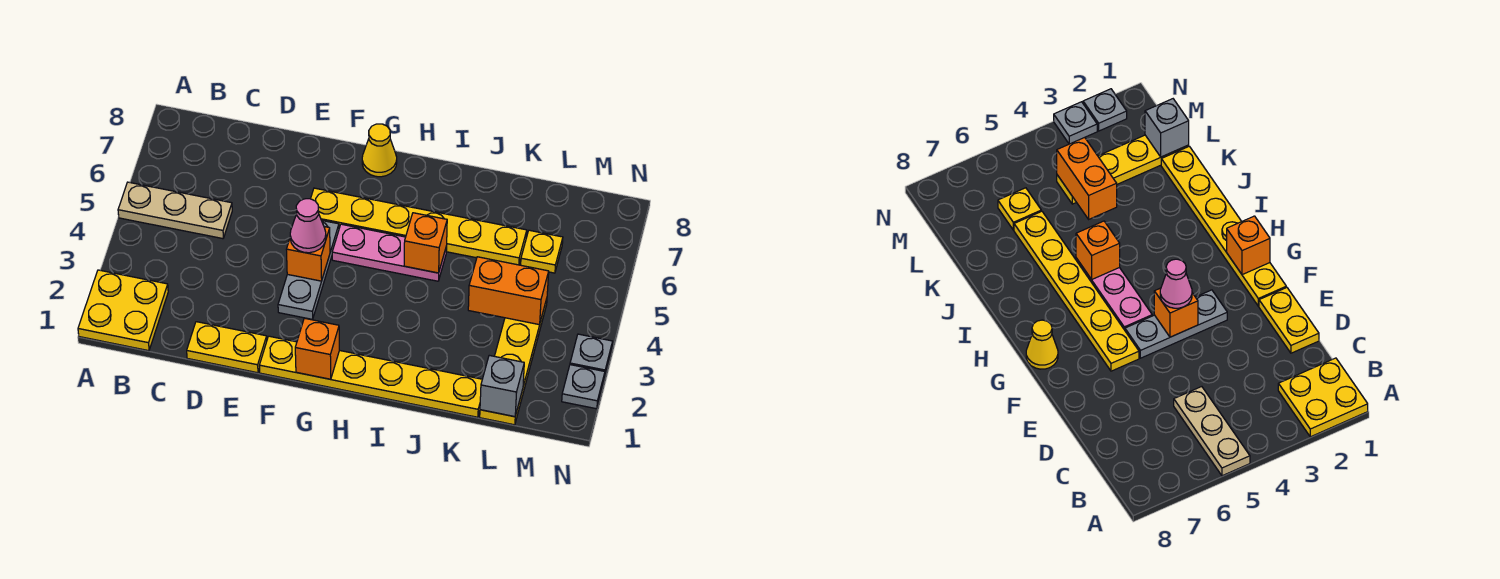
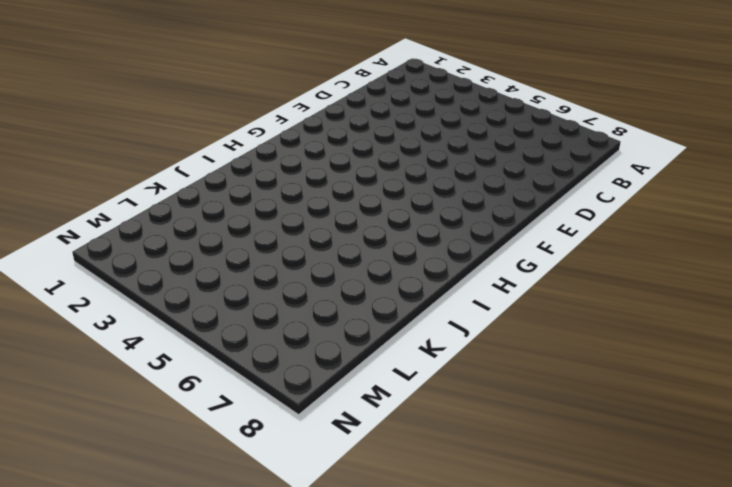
none -> yellow plate A1:B2 level 1
none -> tan plate A5:C5 level 1
none -> yellow plate D1:E1 level 1

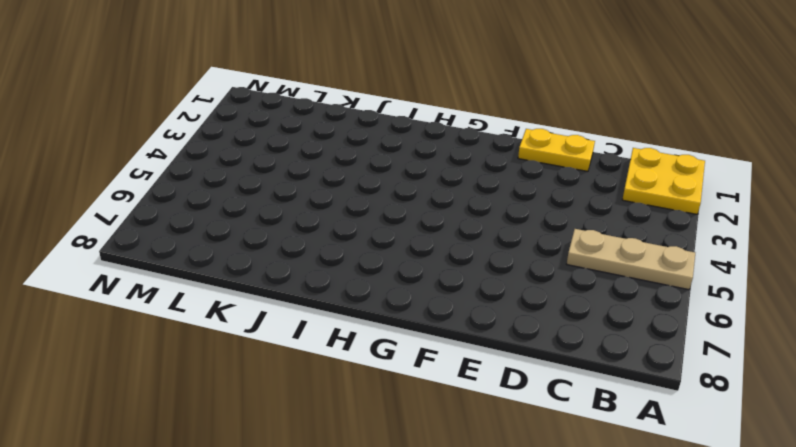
none -> yellow plate F1:K1 level 1
none -> grey plate F3:F5 level 1
none -> yellow plate F6:K6 level 1

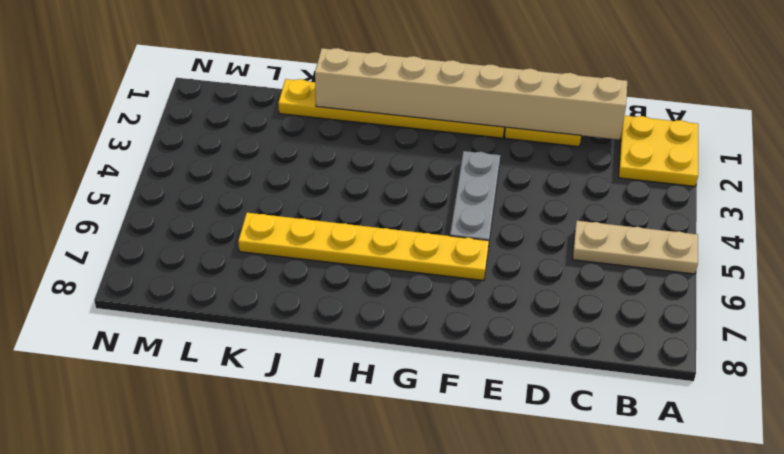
tan brick C1:J1 level 2 -> orange brick G1 level 2
none -> pink plate G5:I5 level 1
none -> yellow cone G8 level 1
none -> yellow plate L1:L4 level 1

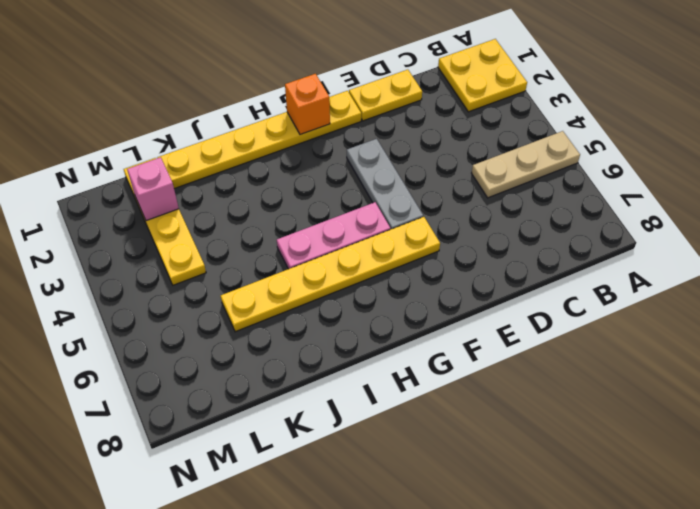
pink brick L2 level 2 -> none
none -> yellow cone G8 level 1
none -> yellow plate L6 level 1
none -> grey plate N2 level 1

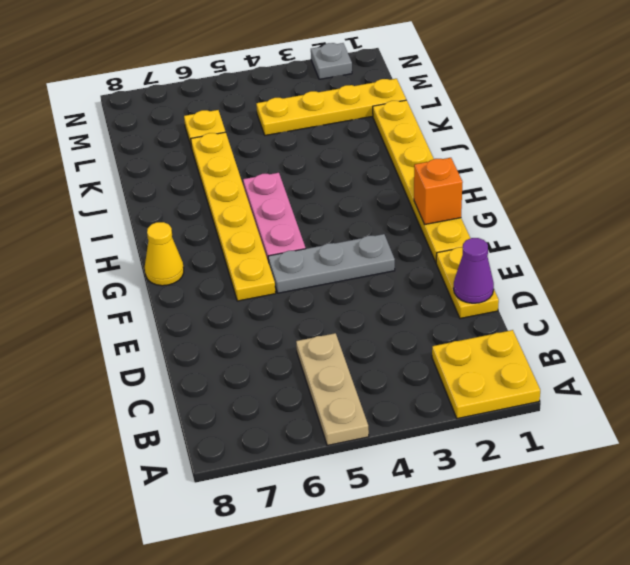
purple cone D1 level 2 -> none
none -> grey plate N3 level 1
none -> orange brick F4 level 2
none -> orange brick I5 level 2

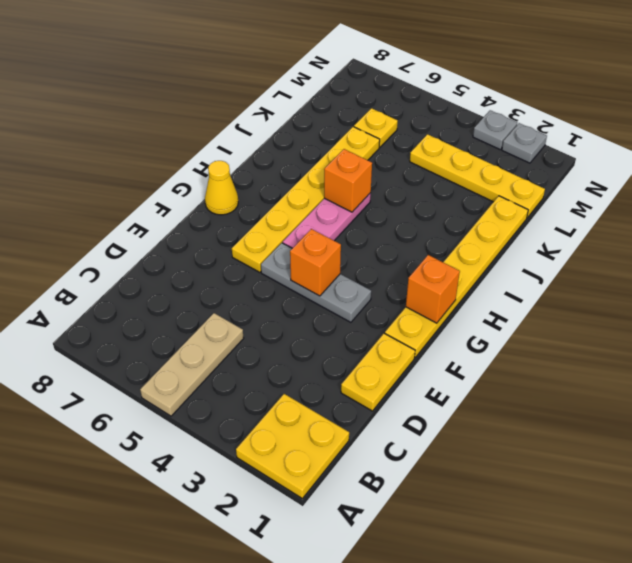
none -> orange brick K4:L4 level 2
none -> grey brick L1 level 2
none -> pink cone F4 level 3

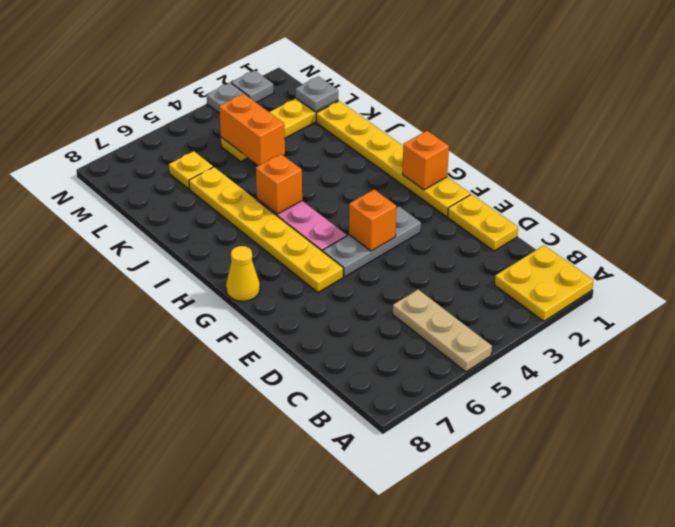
grey plate L1 level 2 -> grey brick L1 level 2
none -> pink cone F4 level 3

